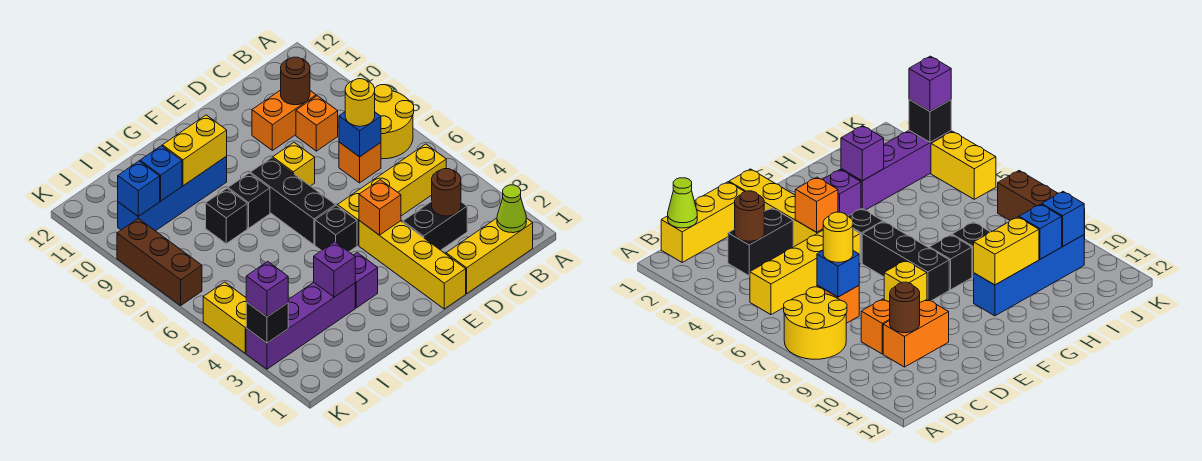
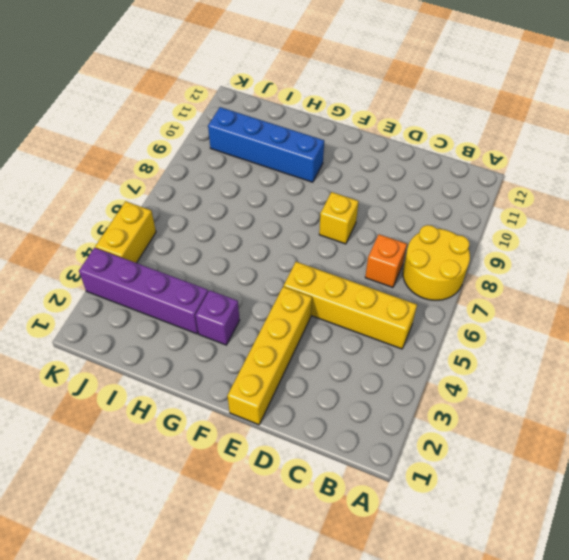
none -> yellow brick B1:D1 level 1
none -> black brick C3:D3 level 1
none -> orange brick C9 level 1
none -> orange brick C10:D10 level 1

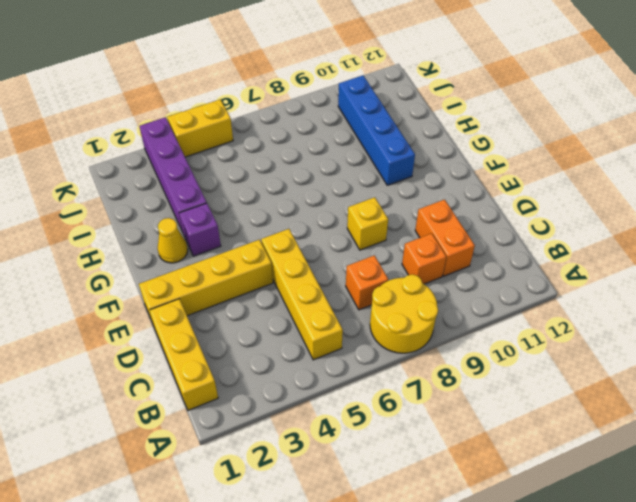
yellow cone G2 level 1 -> none
none -> black brick C3:D3 level 1
none -> black brick F5 level 1
none -> black brick F6:F8 level 1
none -> black brick G8 level 1

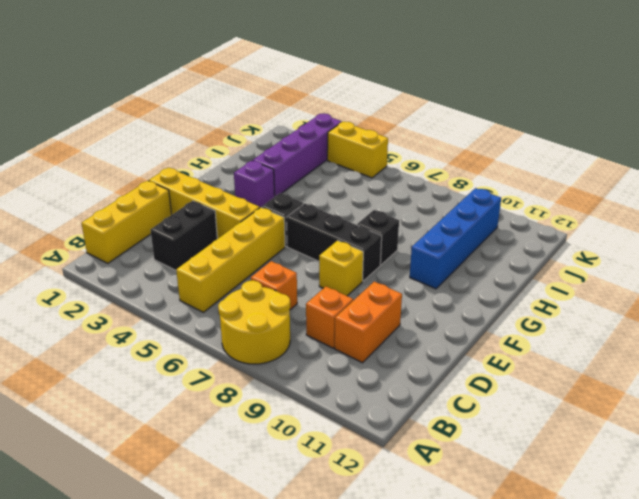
none -> black brick H8 level 1
none -> brown brick K7:K9 level 1
none -> lime cone B1 level 2
none -> brown round brick C3 level 2

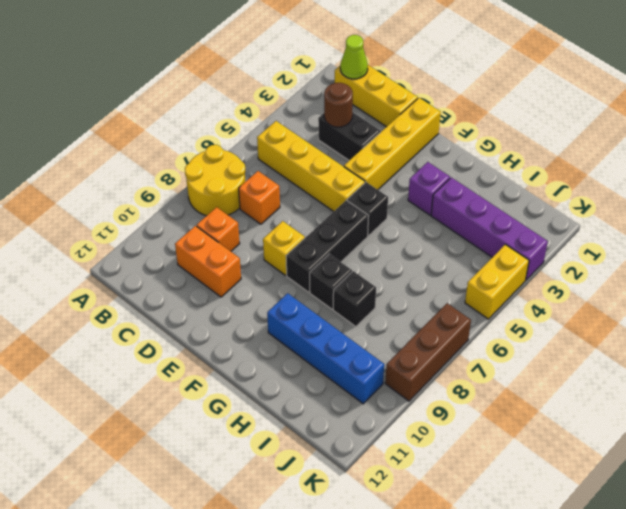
none -> blue brick C7 level 2
none -> brown round brick C10 level 2
none -> orange brick E4 level 2
none -> yellow brick G10:H10 level 2

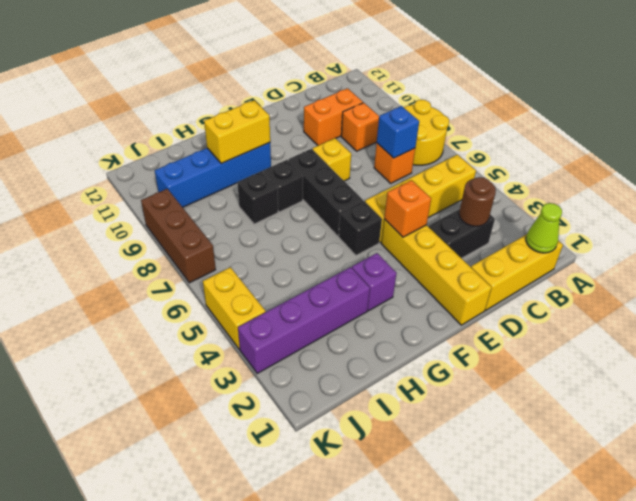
none -> brown round brick C10 level 2
none -> purple brick H3 level 2
none -> blue brick I10 level 2
none -> blue brick J10 level 2

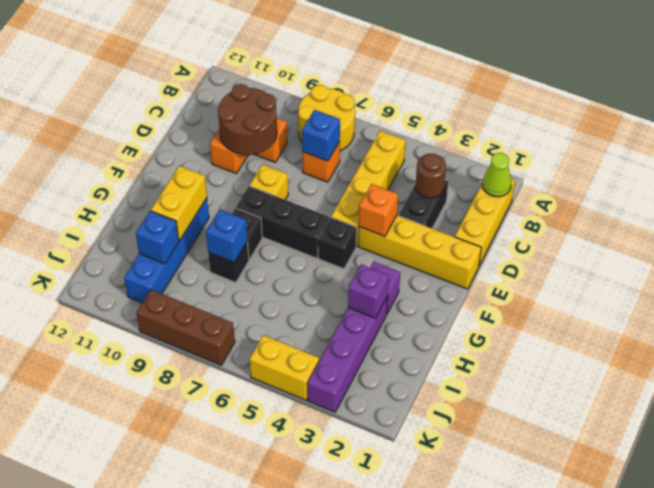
brown round brick C9:D10 level 2 -> brown round brick C10 level 2
blue brick H8 level 2 -> blue brick J10 level 2
none -> black brick K3 level 2
none -> yellow round brick C7 level 3
none -> purple brick K3 level 3

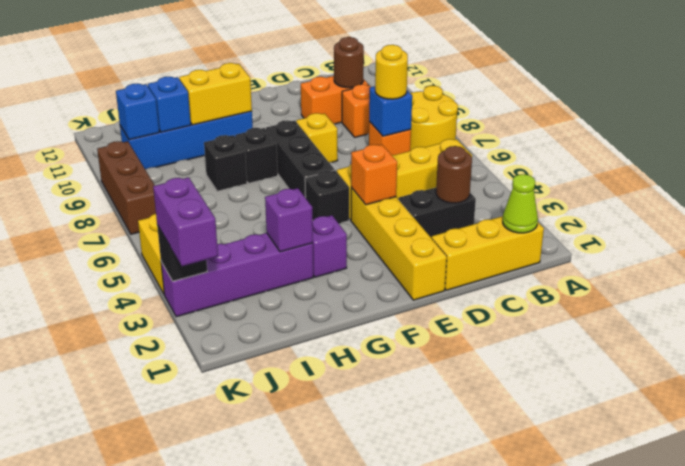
purple brick K2:K3 level 3 -> purple brick K3 level 3

